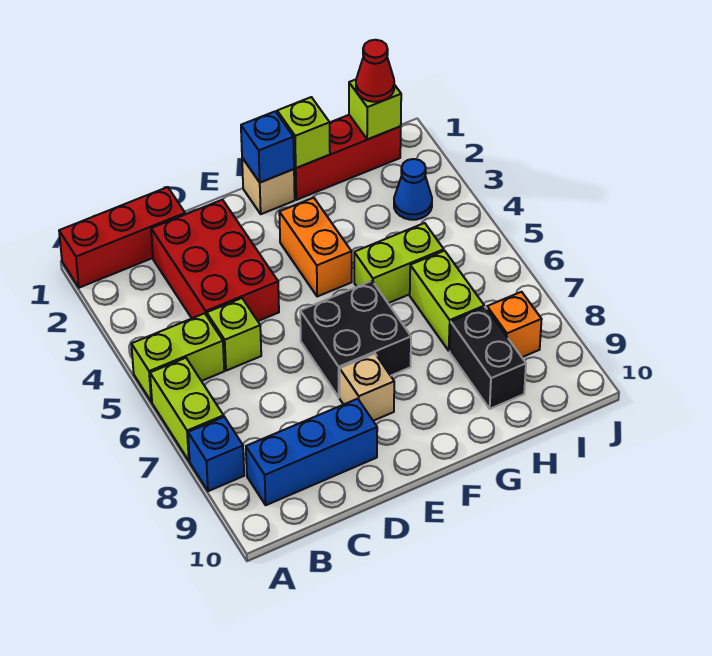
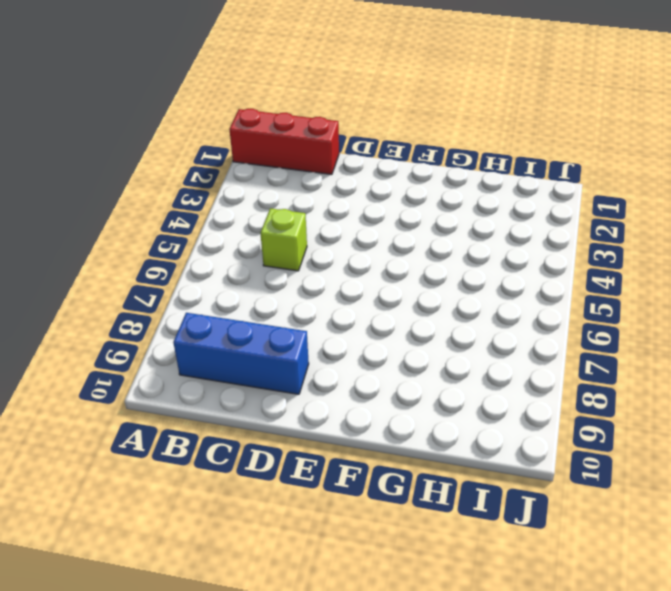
none -> lime brick A5:B5 level 1
none -> lime brick A6:A7 level 1
none -> blue brick A8 level 1

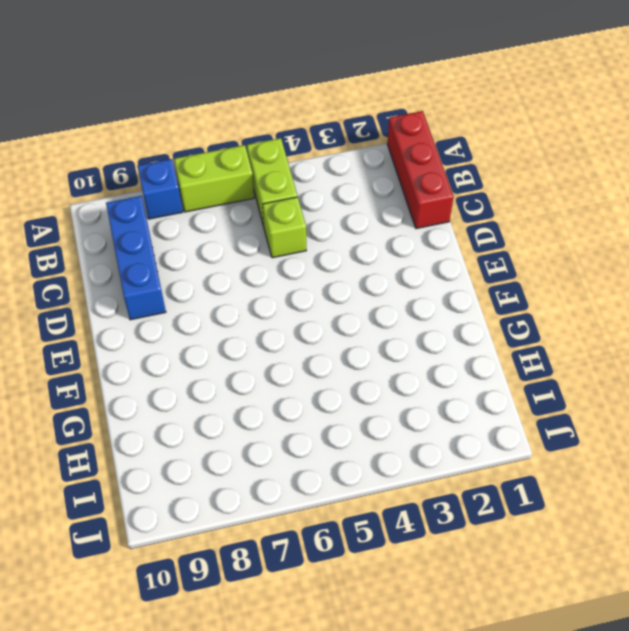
none -> red brick C2:D4 level 1
none -> black brick E6:F7 level 1
none -> tan brick E8 level 1

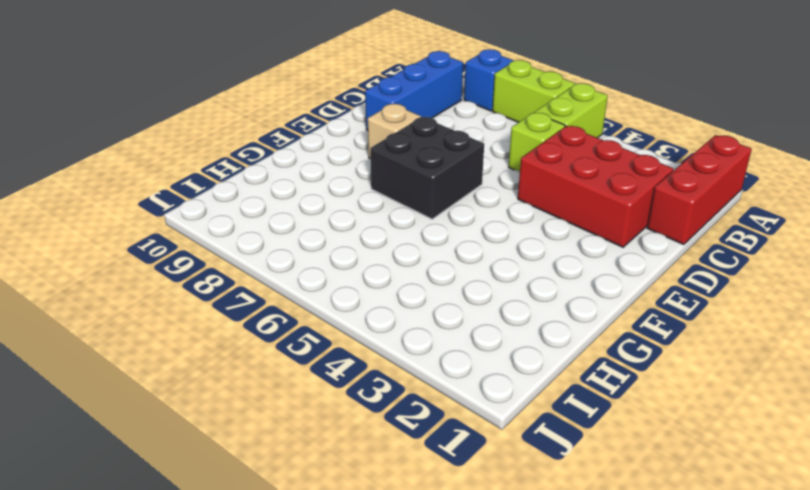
none -> tan brick F1 level 1
none -> orange brick F3:F4 level 1
none -> red brick G1:I1 level 1

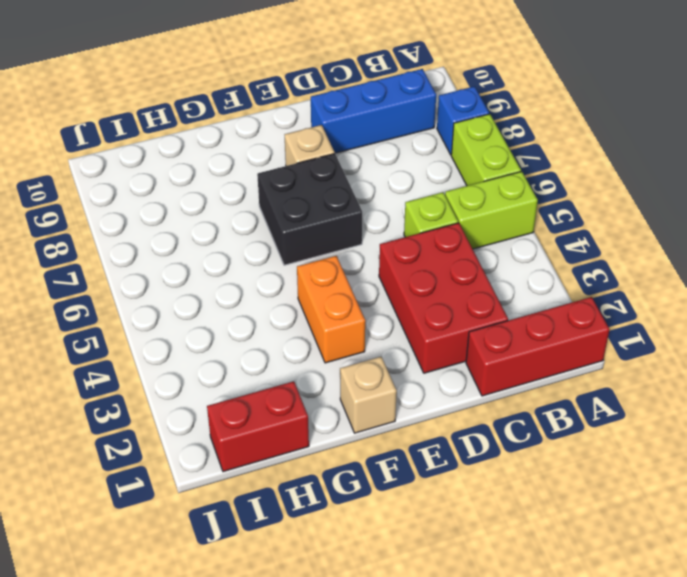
red brick H1:I1 level 1 -> red brick G1:I1 level 1
none -> lime brick G5:H5 level 1
none -> lime brick H6:H7 level 1
none -> black brick H8:H9 level 1

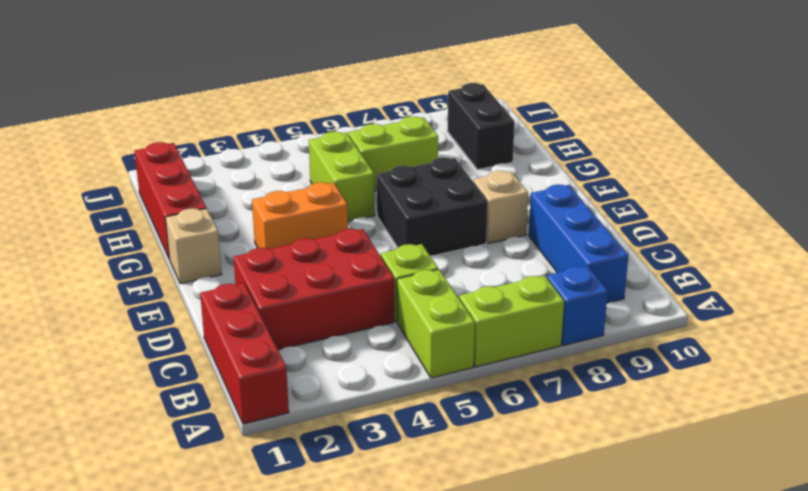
black brick H9:I9 level 1 -> black brick H8:H9 level 1
none -> blue cone I3 level 1
none -> orange brick I8 level 1
none -> blue brick F1 level 2

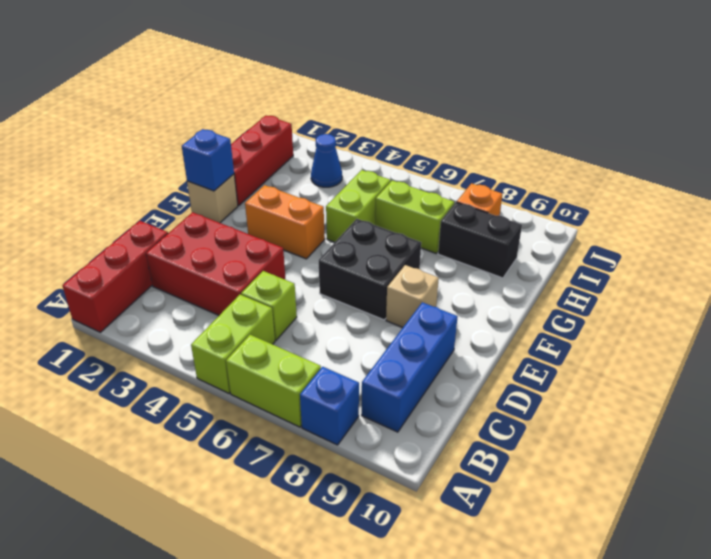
none -> lime brick G1 level 2
none -> lime brick I1 level 2
none -> red cone I1 level 3

